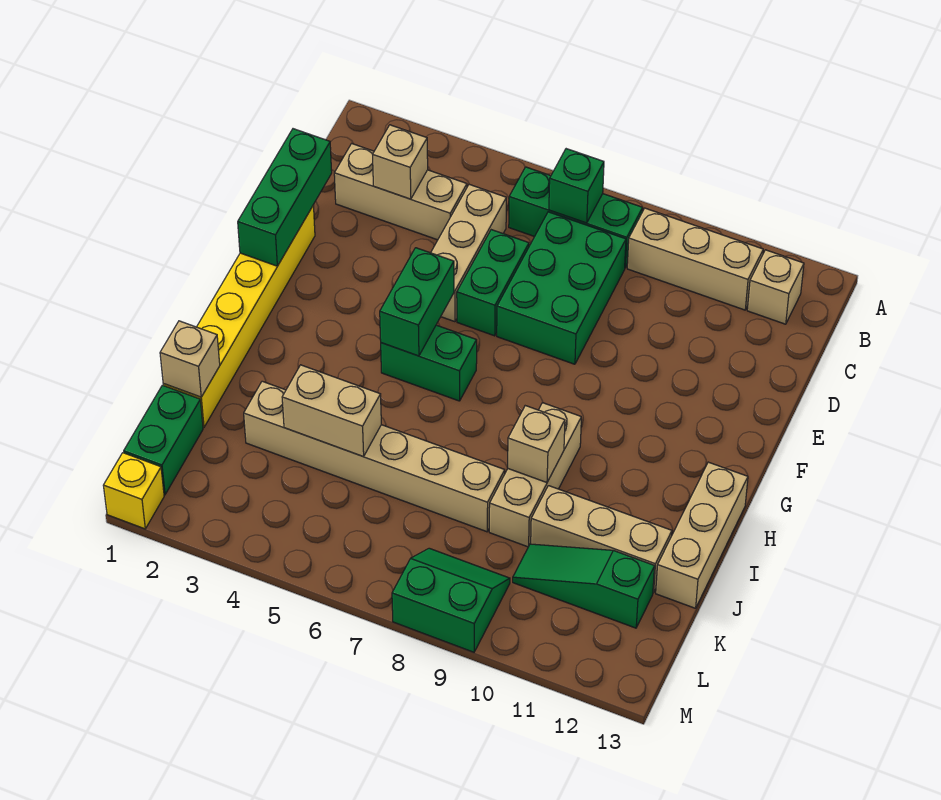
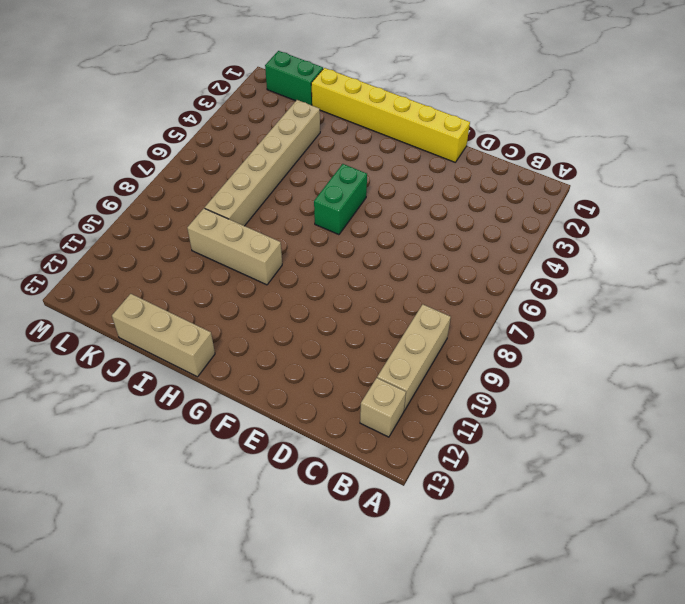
none -> green brick B6:B8 level 1
none -> tan brick C2:C4 level 1
none -> tan brick C5:E5 level 1

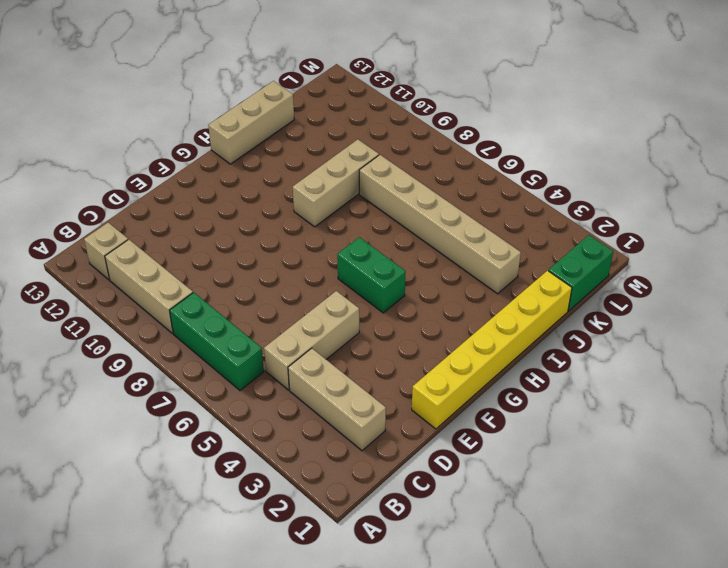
none -> green brick C7:E8 level 1
none -> green brick D6:E6 level 1
none -> tan brick J10:J12 level 1

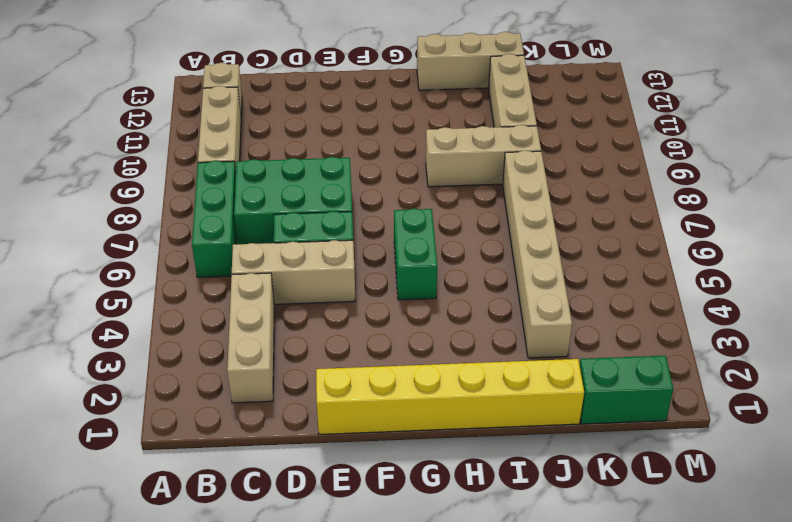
none -> green slope K10:K12 level 1 top 12
none -> green slope L8:M9 level 1 top M
none -> yellow brick M1 level 1

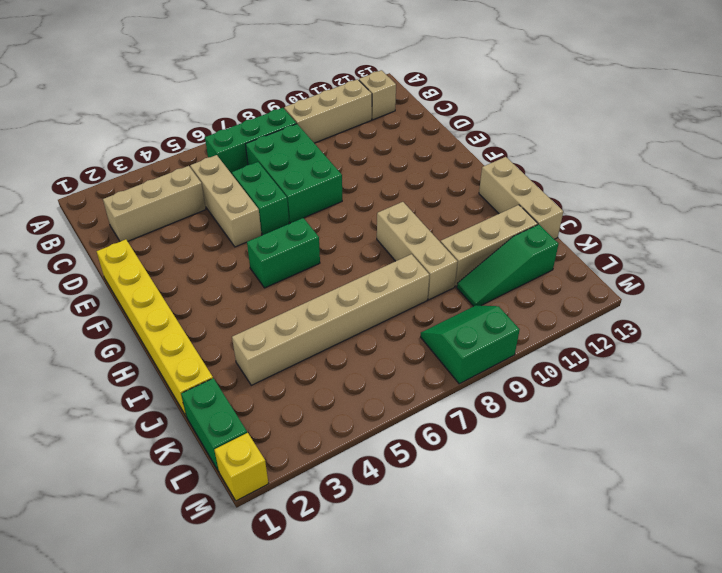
none -> green brick B7 level 2
none -> tan brick C3 level 2
none -> green brick D1:F1 level 2

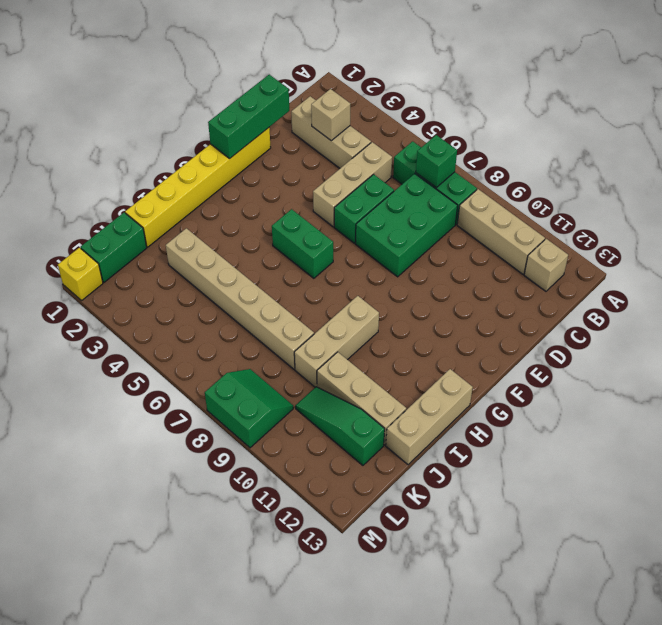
none -> green brick F5:G5 level 2
none -> tan brick I9 level 2
none -> tan brick J1 level 2

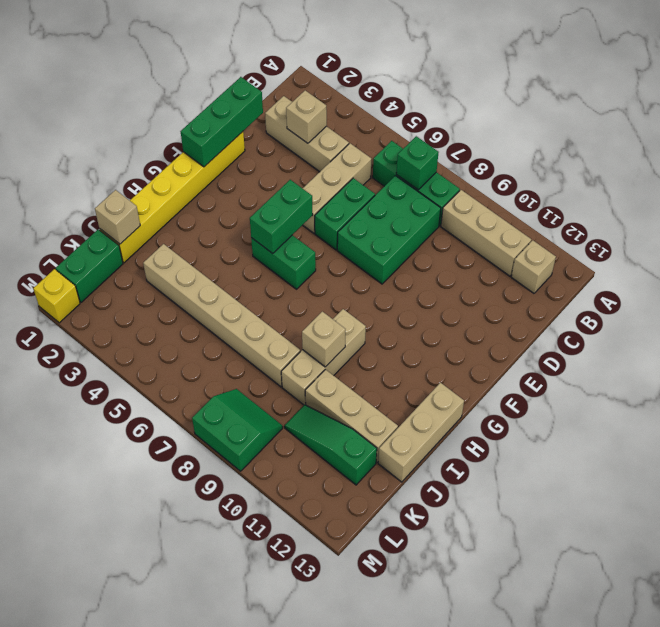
none -> tan brick J4:J5 level 2

